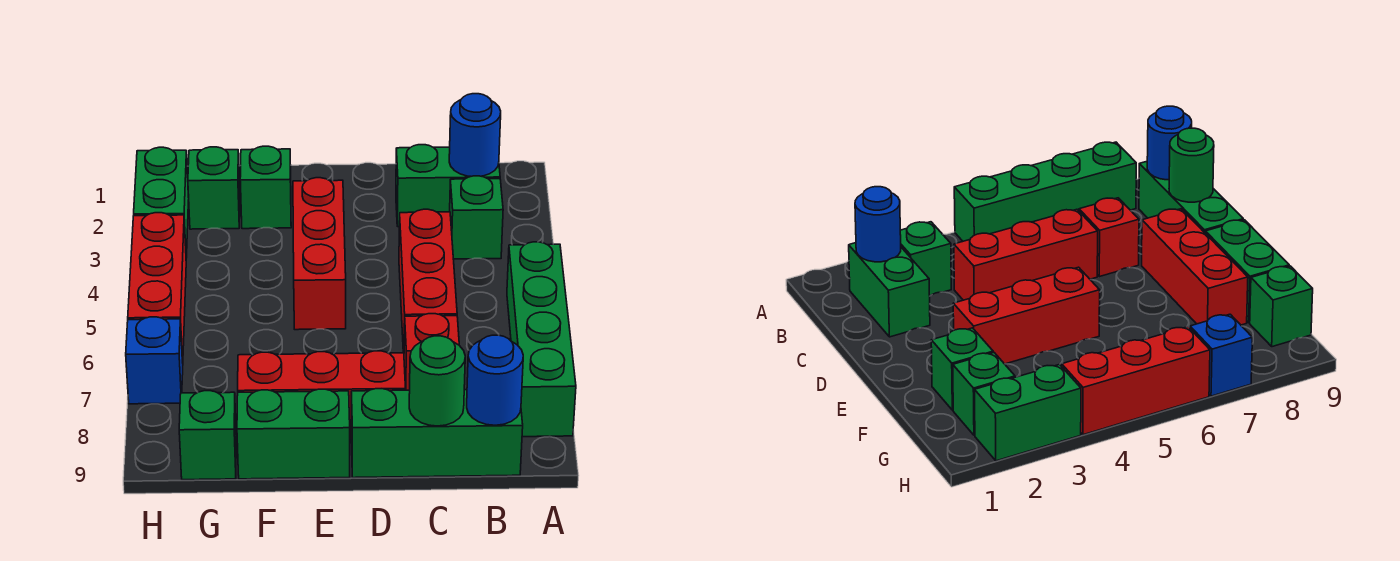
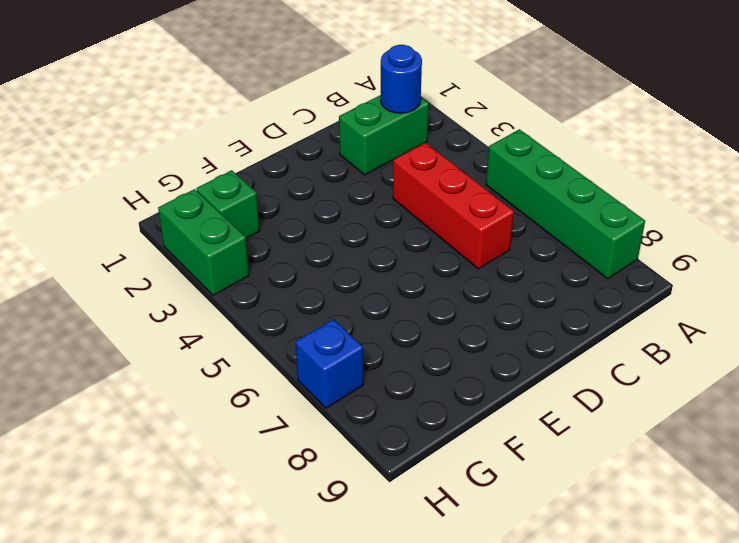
none -> green brick B3 level 1
none -> green brick B9:D9 level 1
none -> red brick C7 level 1

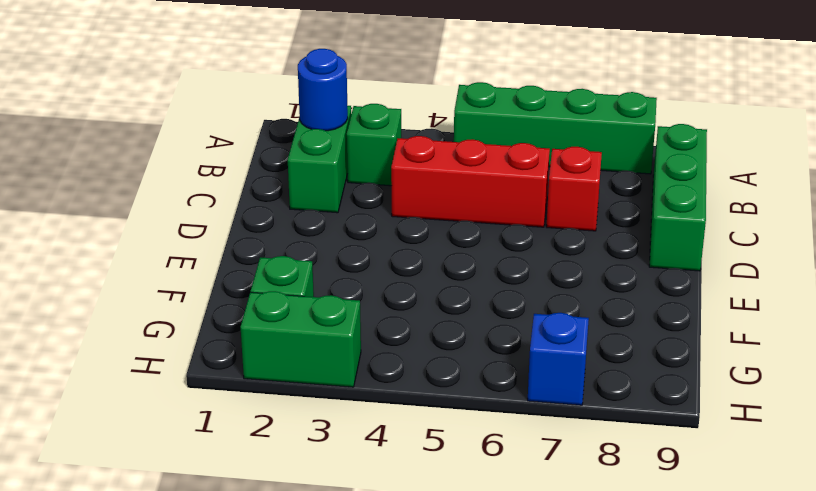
none -> red brick D8:F8 level 1
none -> red brick E3:E5 level 1
none -> green brick E9:F9 level 1

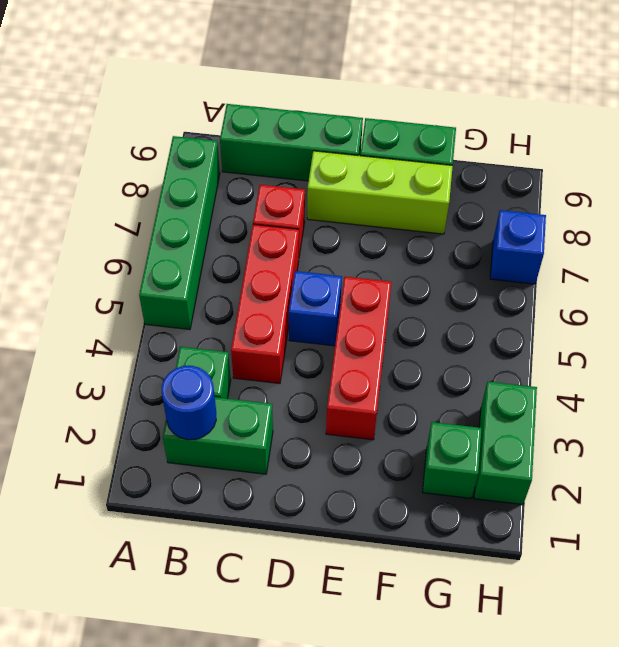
blue brick D5 level 1 -> none
lime brick D8:F8 level 1 -> red brick D8:F8 level 1
none -> green brick F2 level 1
none -> green brick G9 level 1
none -> red brick H4:H6 level 1

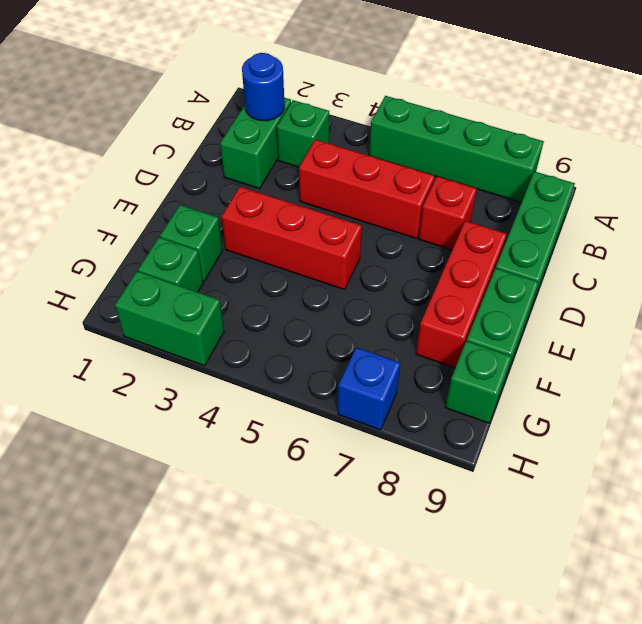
none -> red brick H4:H6 level 1
none -> blue round brick B9 level 2
none -> green round brick C9 level 2

